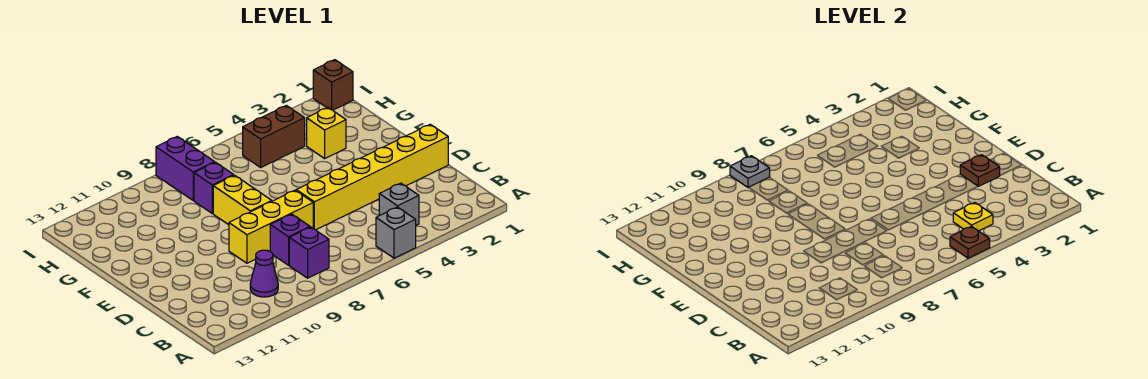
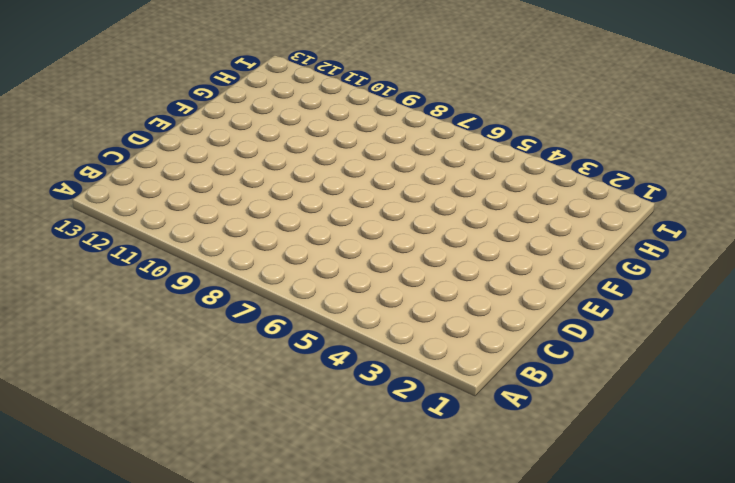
none -> grey brick A5 level 1
none -> grey brick B4 level 1
none -> purple brick B8 level 1

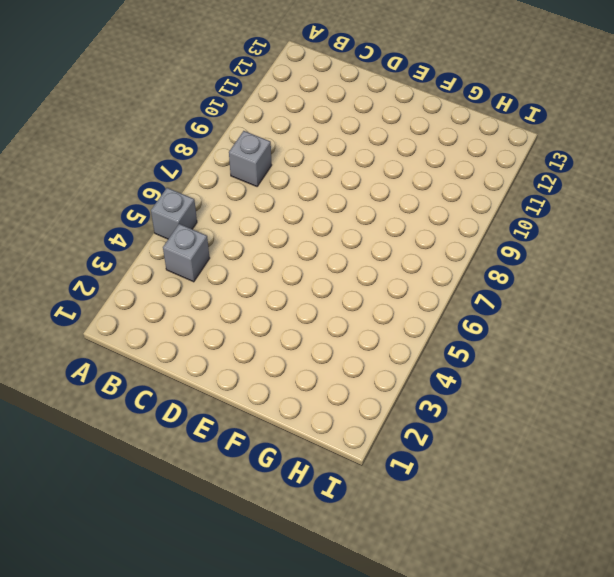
grey brick B8 level 1 -> purple brick B8 level 1
none -> purple cone B10 level 1
none -> purple brick C8 level 1
none -> yellow brick D1:D6 level 1

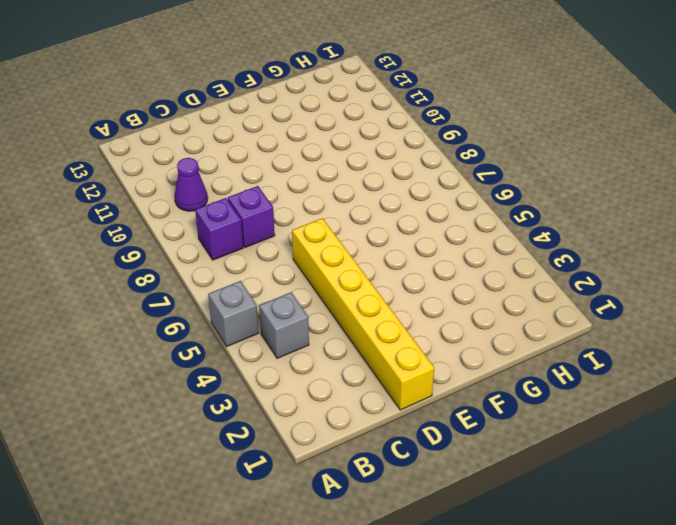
none -> yellow brick D7:D9 level 1
none -> yellow brick E8:F8 level 1
none -> yellow brick G3 level 1

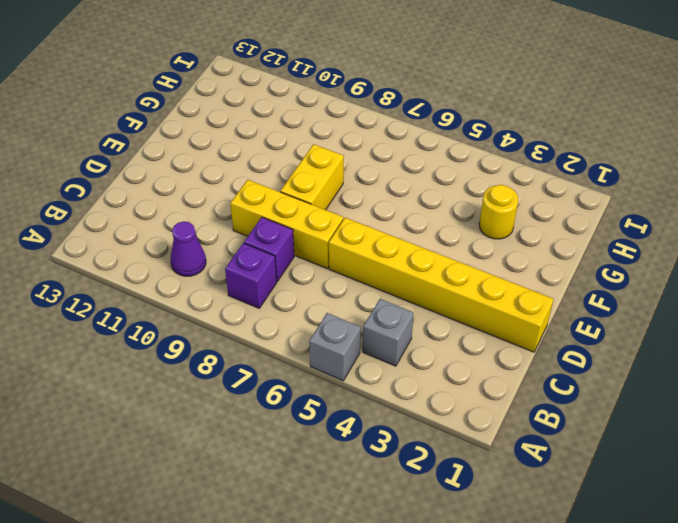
yellow round brick G3 level 1 -> yellow brick G3 level 1
none -> purple brick G8 level 1
none -> brown brick H4:H5 level 1
none -> purple brick H8:I8 level 1

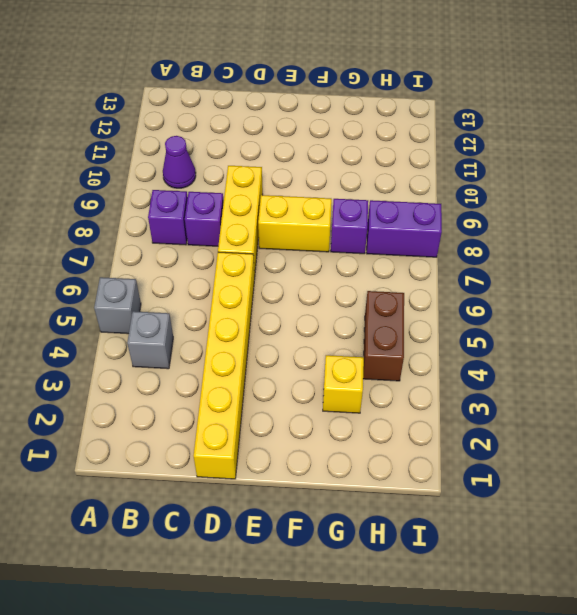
none -> brown brick I1 level 1
none -> brown plate A5 level 2
none -> yellow plate B4 level 2

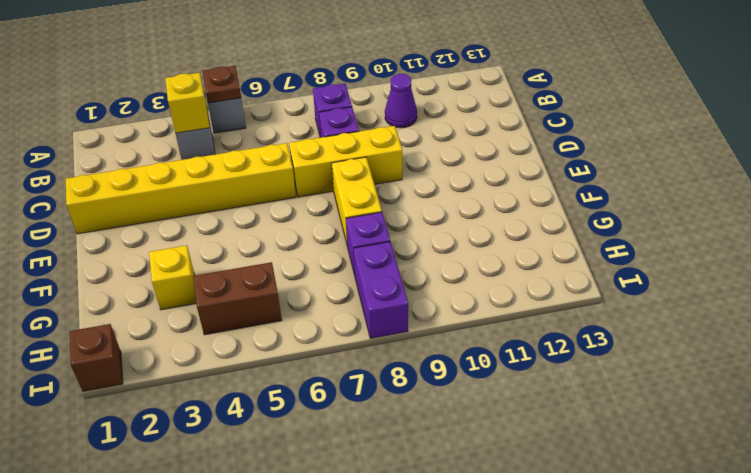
yellow brick B4 level 2 -> yellow plate B4 level 2
none -> brown plate D2 level 2
none -> grey plate I8 level 2

